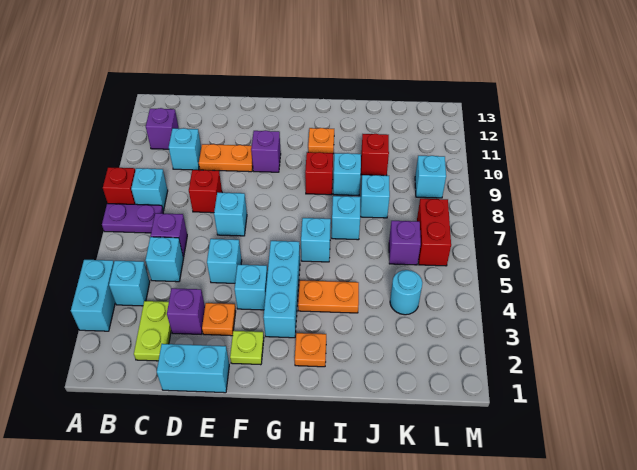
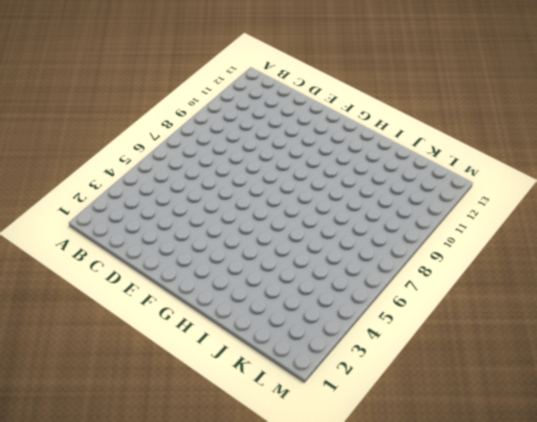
none -> cyan brick A3:A4 level 1
none -> purple plate A7:B7 level 1
none -> red brick A8 level 1
none -> cyan brick B4 level 1

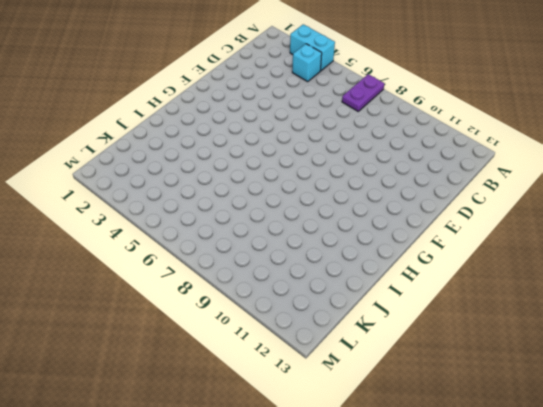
none -> red brick A8 level 1
none -> cyan brick B8 level 1
none -> purple brick B11 level 1
none -> lime plate C2:C3 level 1

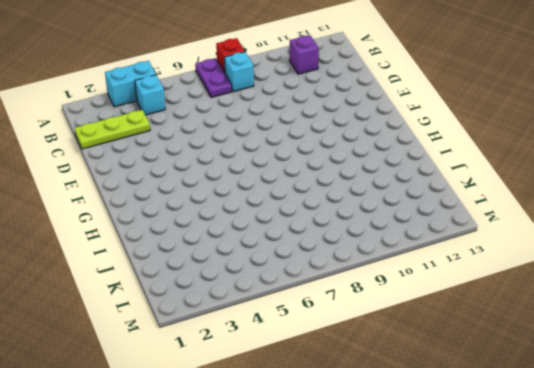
lime plate C1:C3 level 1 -> lime plate C2:C3 level 1
none -> cyan brick C5 level 1
none -> purple brick C6 level 1
none -> cyan brick C10 level 1
none -> cyan brick D1:E1 level 1

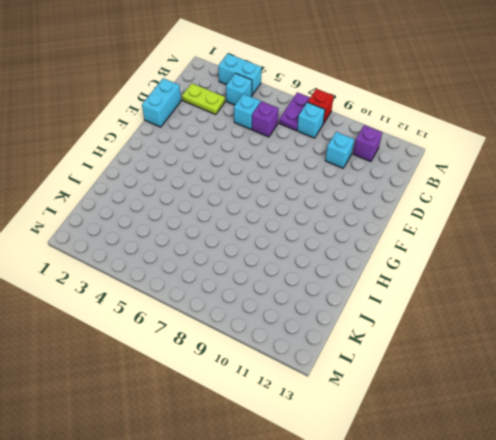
none -> purple brick D3 level 1
none -> red brick D8 level 1
none -> orange plate D10:E10 level 1
none -> orange plate E3 level 1

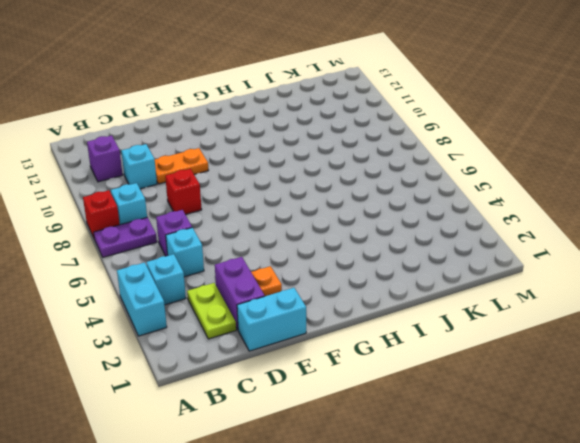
purple brick D2:D3 level 1 -> purple brick D3 level 1
none -> cyan brick E5 level 1
none -> cyan brick E7 level 1
none -> lime plate F2 level 1
none -> cyan brick F4 level 1

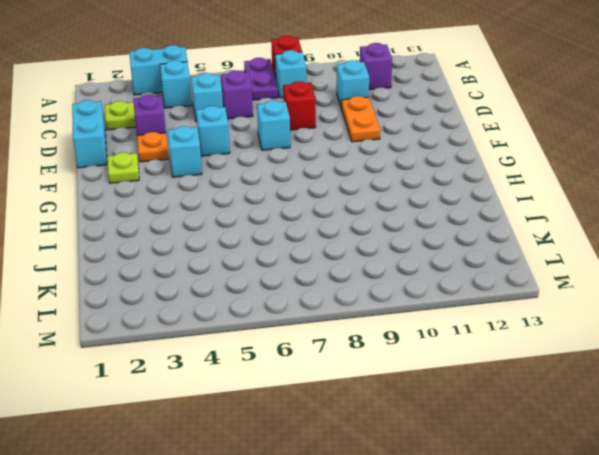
none -> purple brick F10 level 1
none -> cyan brick G3:G5 level 1
none -> orange plate H2 level 1
none -> orange plate H4:I4 level 1

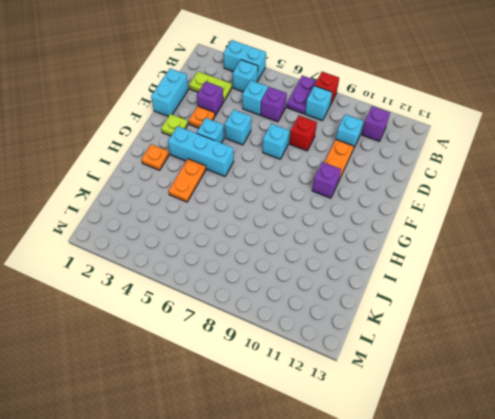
none -> cyan brick H6 level 1
none -> red brick H9 level 1
none -> orange plate H11 level 1
none -> cyan brick I7 level 1

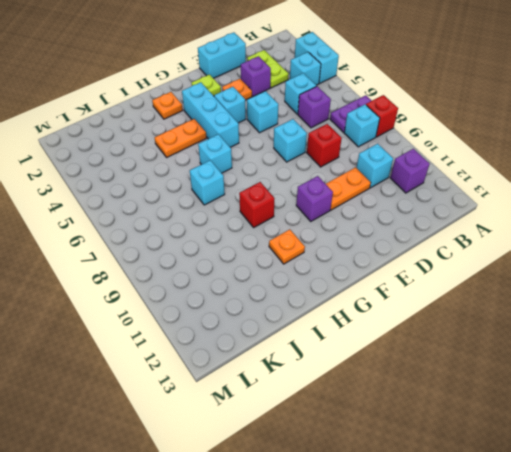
none -> cyan brick I9 level 1
none -> cyan brick J8 level 1
none -> red brick J10 level 1
none -> cyan round brick K4 level 1

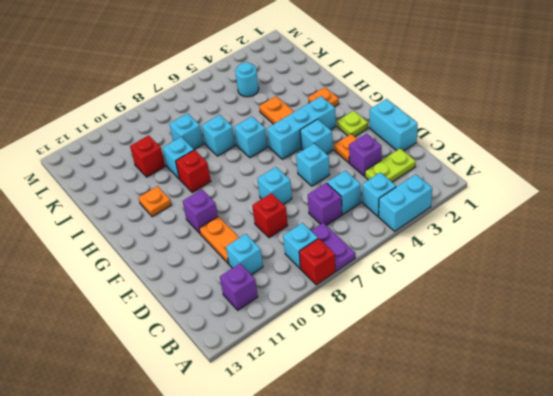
none -> purple brick K6 level 1
none -> red brick L6:L7 level 1
none -> cyan brick L9 level 1

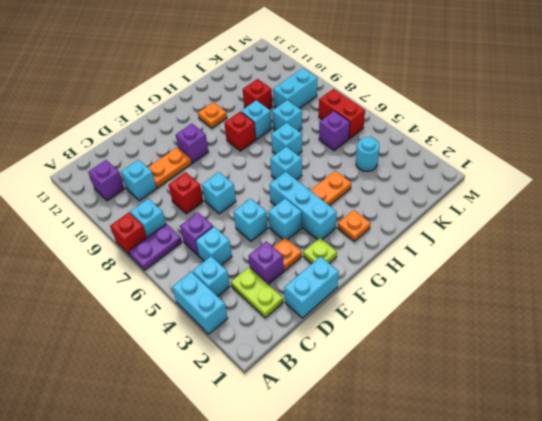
cyan brick K9:L9 level 1 -> cyan brick L9 level 1

